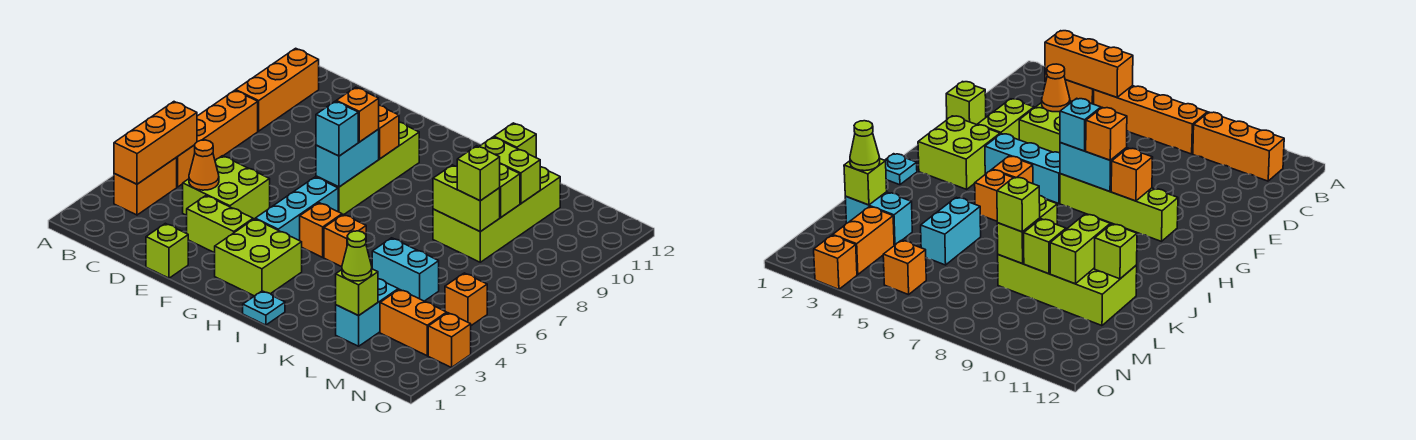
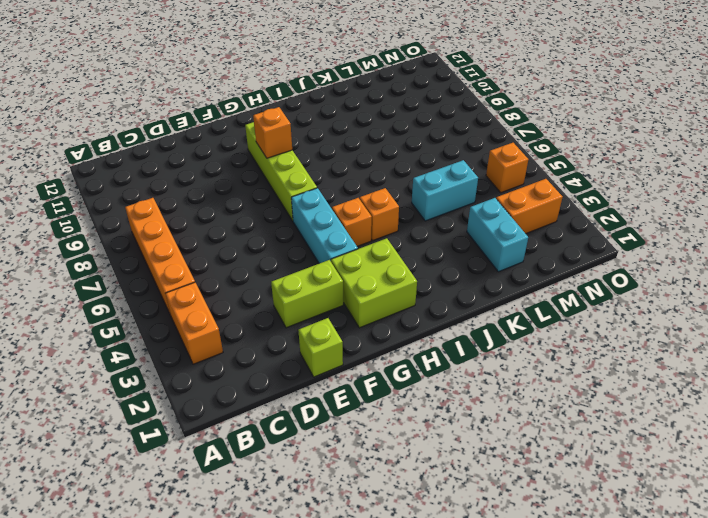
none -> orange brick B9:B11 level 1
none -> lime brick D4:E5 level 1
none -> cyan plate I1 level 1
none -> lime brick K8:L11 level 1

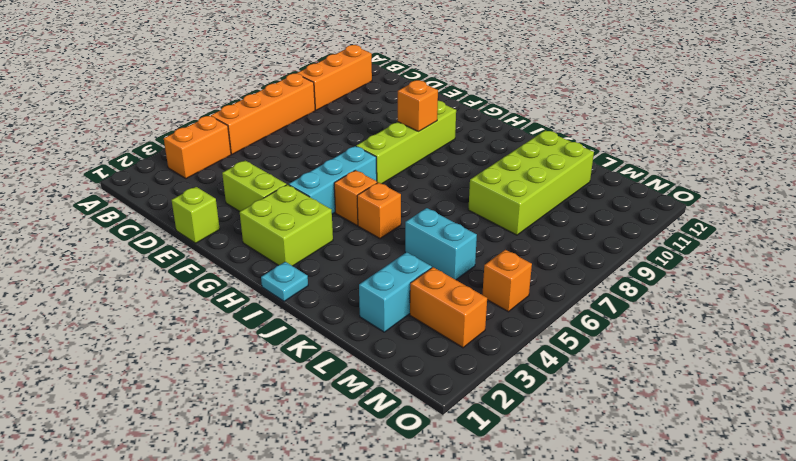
none -> lime brick D4:E5 level 1
none -> orange brick O3 level 1
none -> orange brick B3:B5 level 2
none -> orange cone D4 level 2

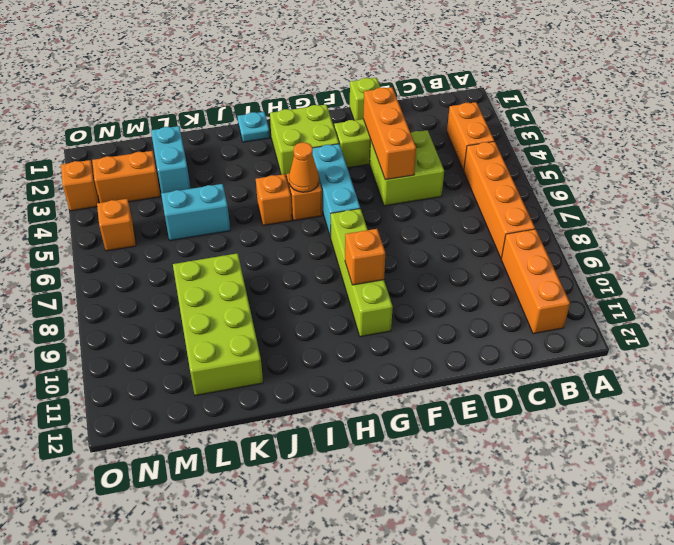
orange brick E3:E5 level 2 -> orange brick B3:B5 level 2
orange cone H5 level 2 -> orange cone D4 level 2
none -> cyan brick G7:G8 level 2
none -> lime brick K8:L8 level 2
none -> lime brick K10:L10 level 2
none -> lime brick K11 level 2

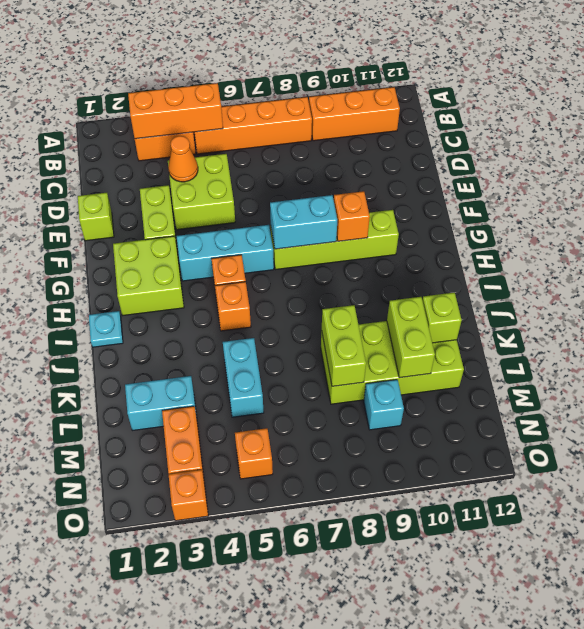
cyan brick M9 level 1 -> cyan brick G7 level 3
none -> lime brick L2 level 2
none -> lime brick L9 level 2
none -> orange brick G8 level 3
none -> lime cone L2 level 3

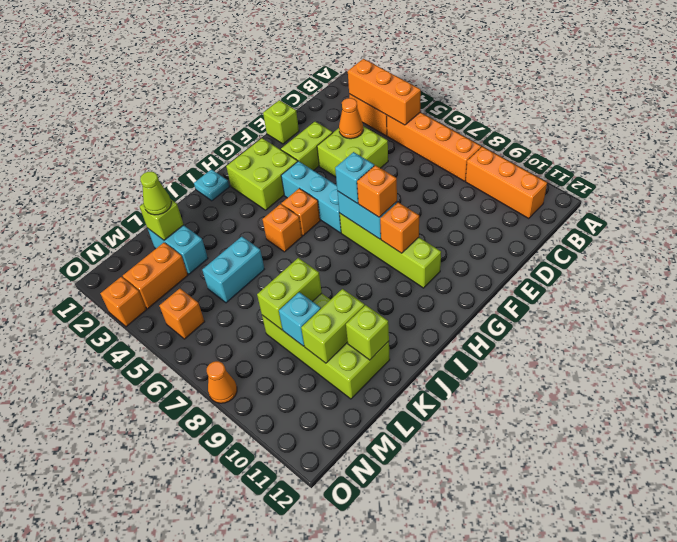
cyan brick L9 level 2 -> lime brick L9 level 2
orange cone O8 level 1 -> none
none -> lime brick L8 level 3

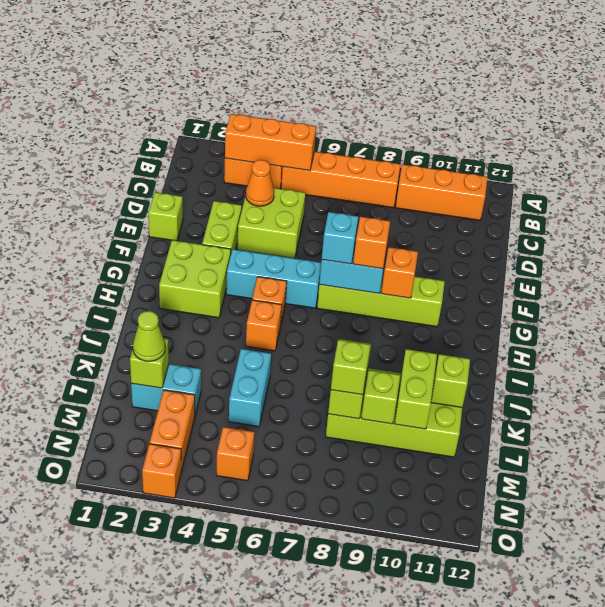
none -> cyan plate I1 level 1

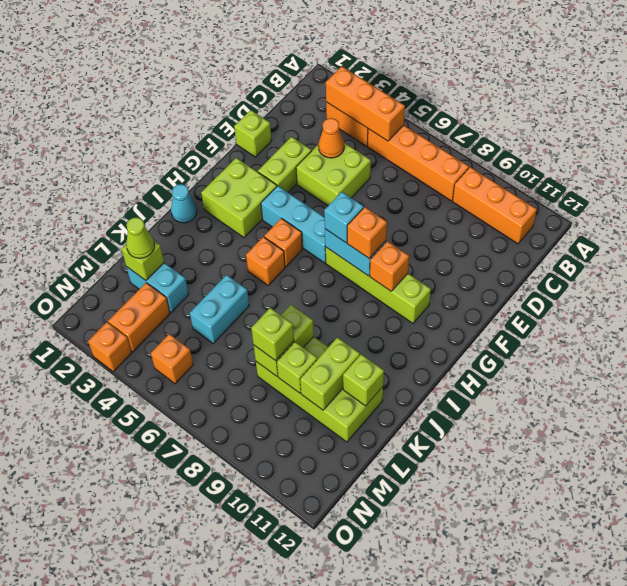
cyan cone I1 level 1 -> cyan plate I1 level 1

